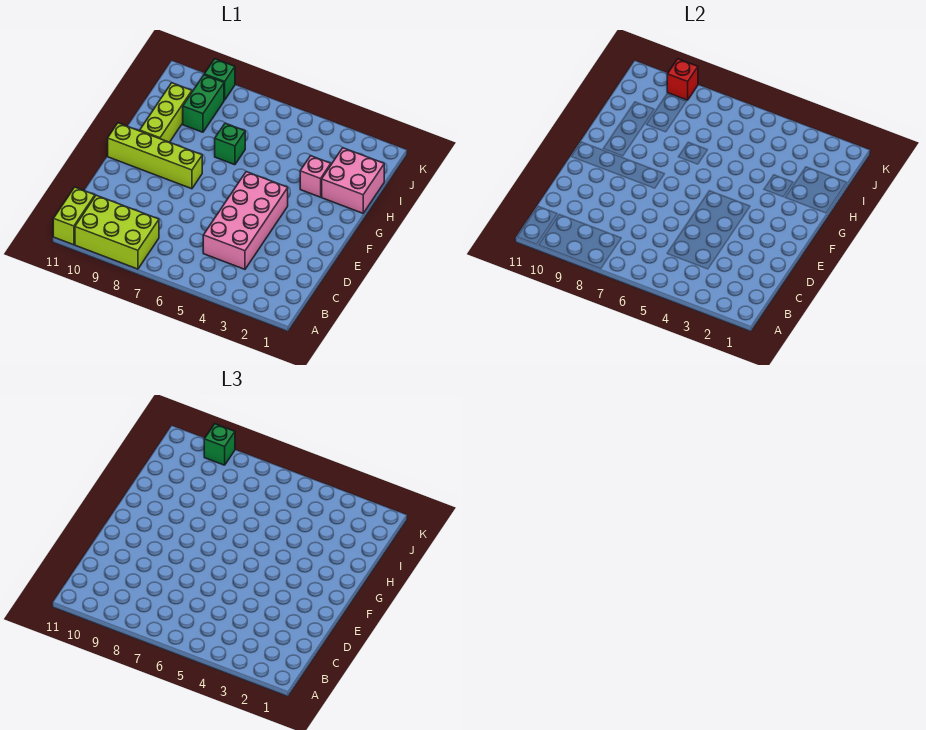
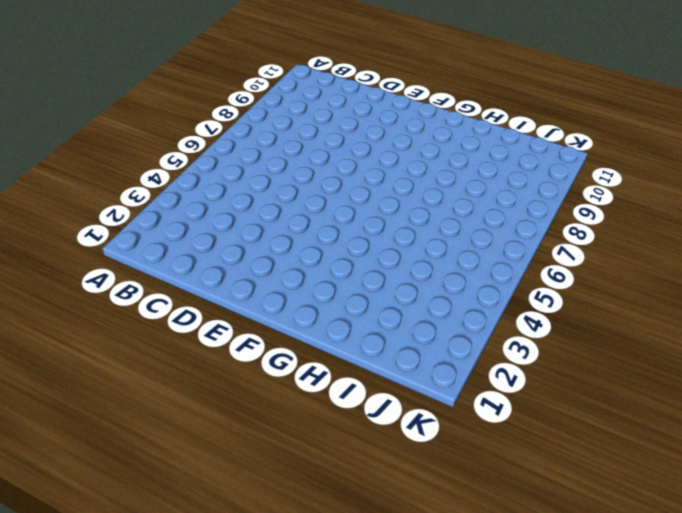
none -> lime brick A8:B10 level 1
none -> lime brick A11:B11 level 1
none -> pink brick C4:F5 level 1

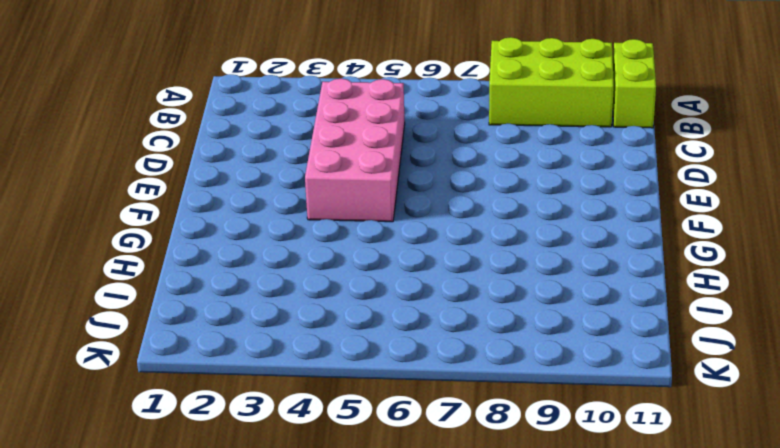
none -> lime brick F8:F11 level 1
none -> lime brick G10:I10 level 1
none -> pink brick H1:I2 level 1

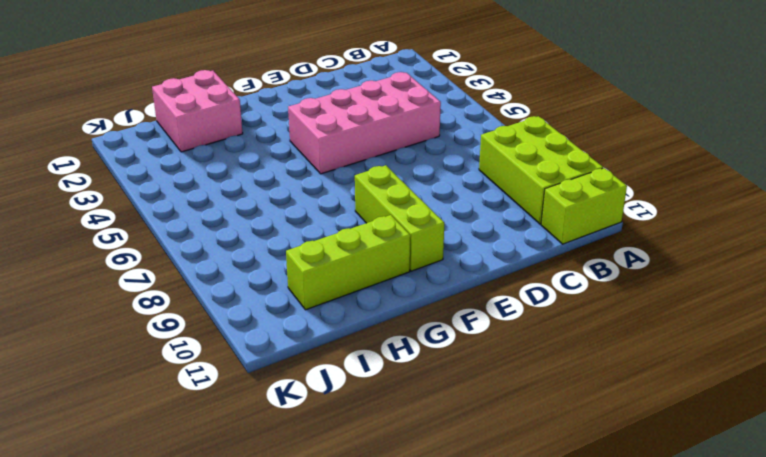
lime brick F8:F10 level 1 -> lime brick F8:F11 level 1
none -> pink brick H3 level 1
none -> green brick H7 level 1
none -> green brick I9:J9 level 1

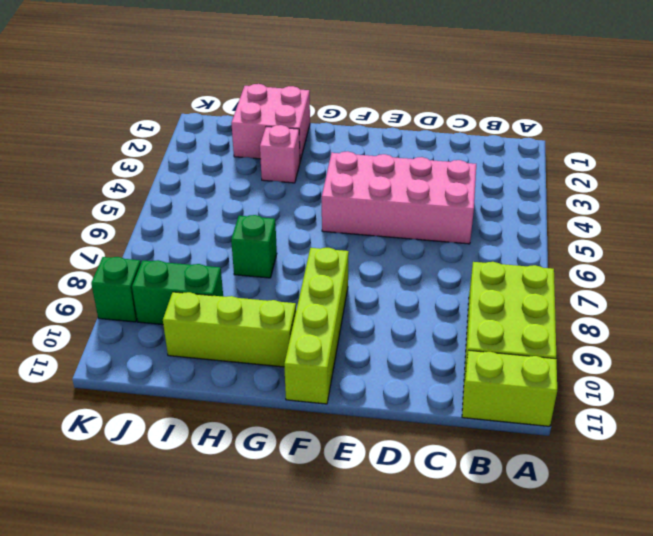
none -> red brick K9 level 2
none -> green brick K9 level 3

